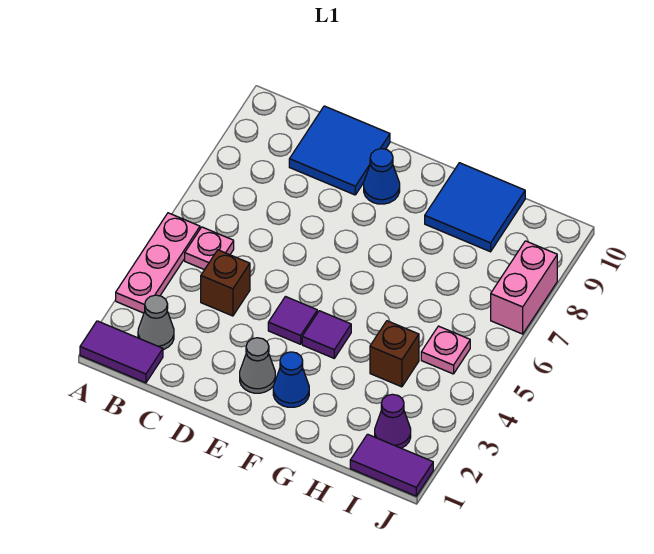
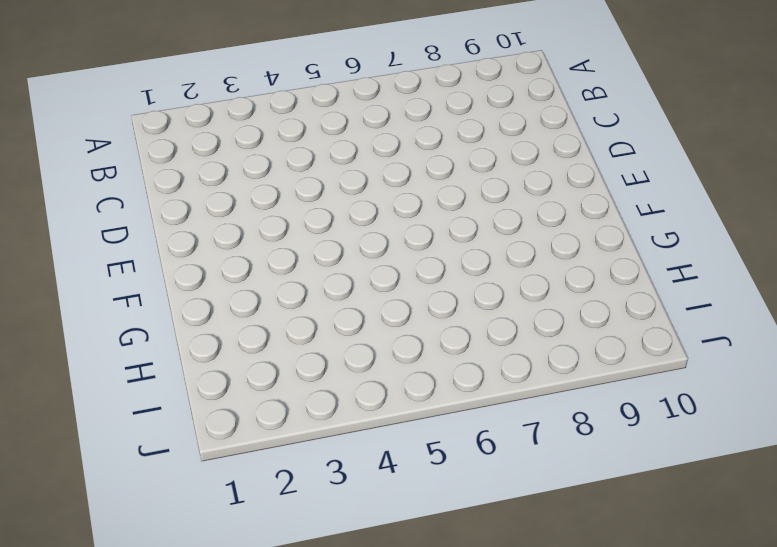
none -> purple tile A1:B1 level 1
none -> pink plate A3:A5 level 1
none -> grey cone B2 level 1

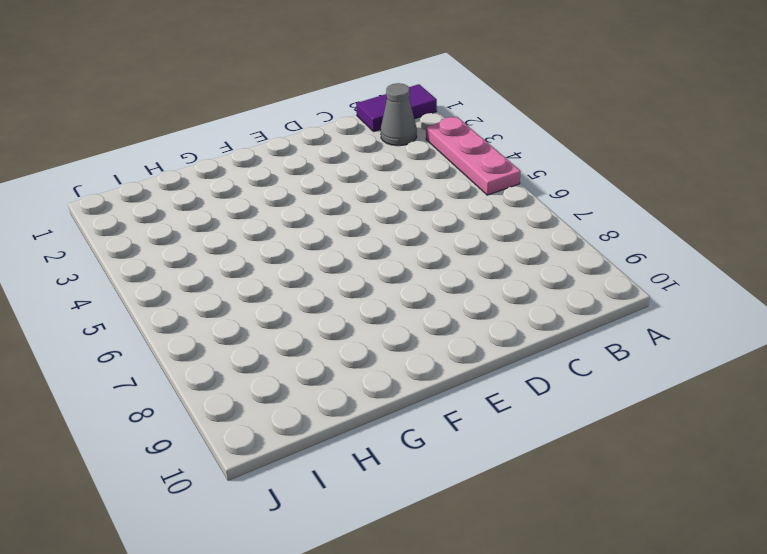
none -> pink plate B5 level 1
none -> brown brick C4 level 1
none -> blue tile C9:D10 level 1

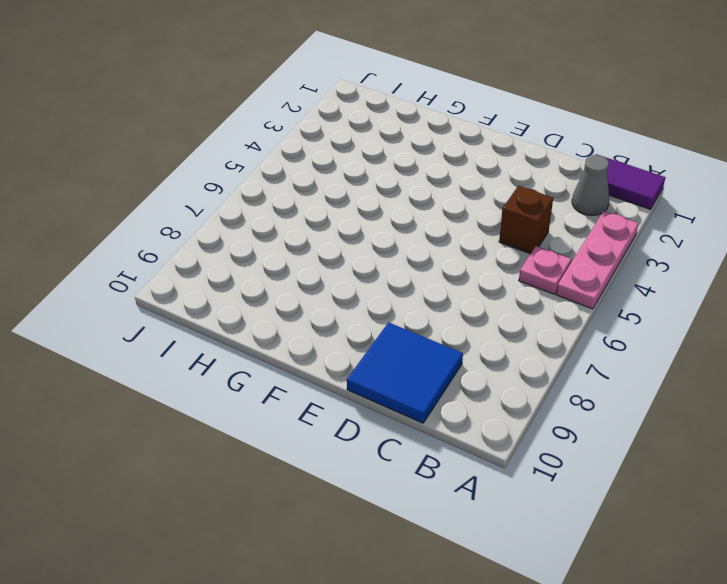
none -> grey cone E2 level 1
none -> purple tile E4 level 1
none -> blue cone E9 level 1

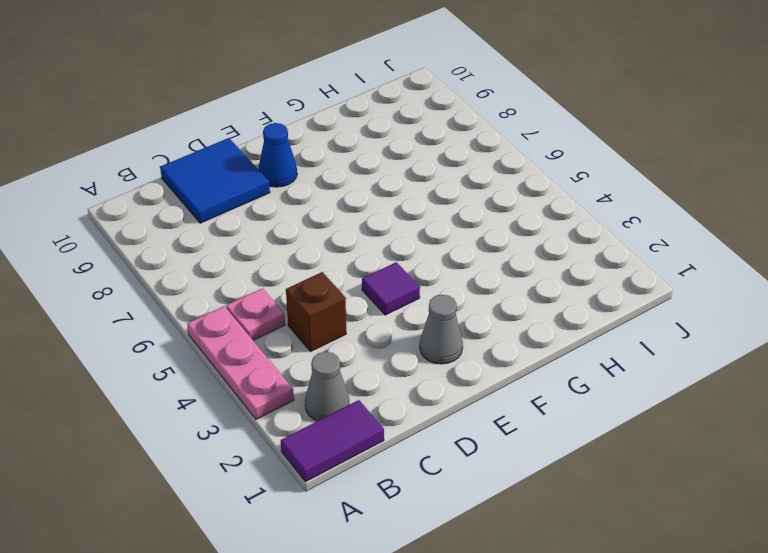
none -> blue cone F2 level 1
none -> purple tile F4 level 1
none -> blue tile G9:H10 level 1

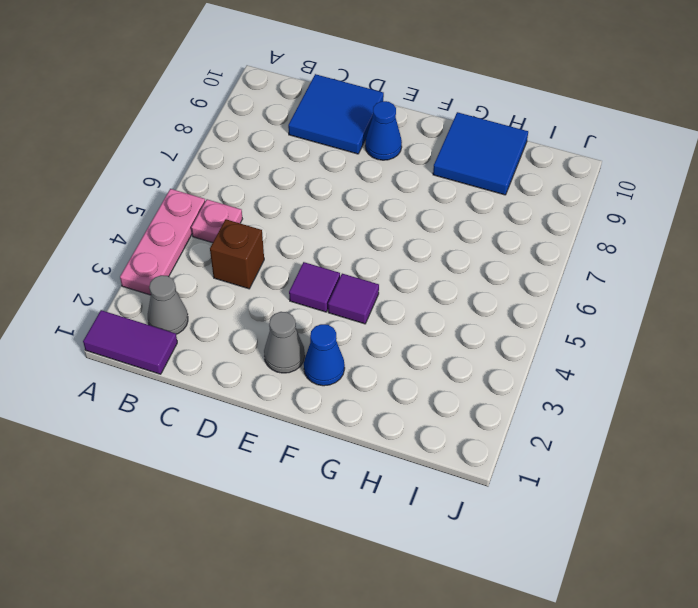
none -> brown brick H4 level 1
none -> purple tile I1:J1 level 1
none -> purple cone I2 level 1

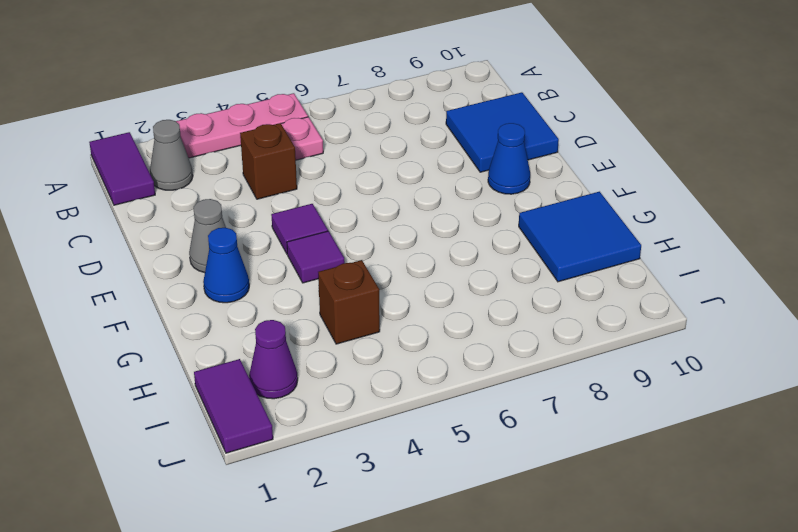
none -> pink plate I5 level 1
none -> pink brick J7:J8 level 1

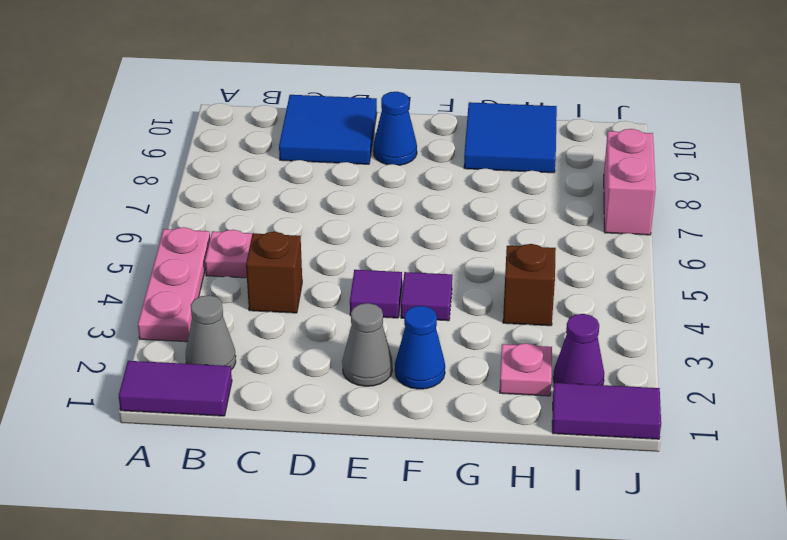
pink plate H2 level 1 -> pink plate I5 level 1

